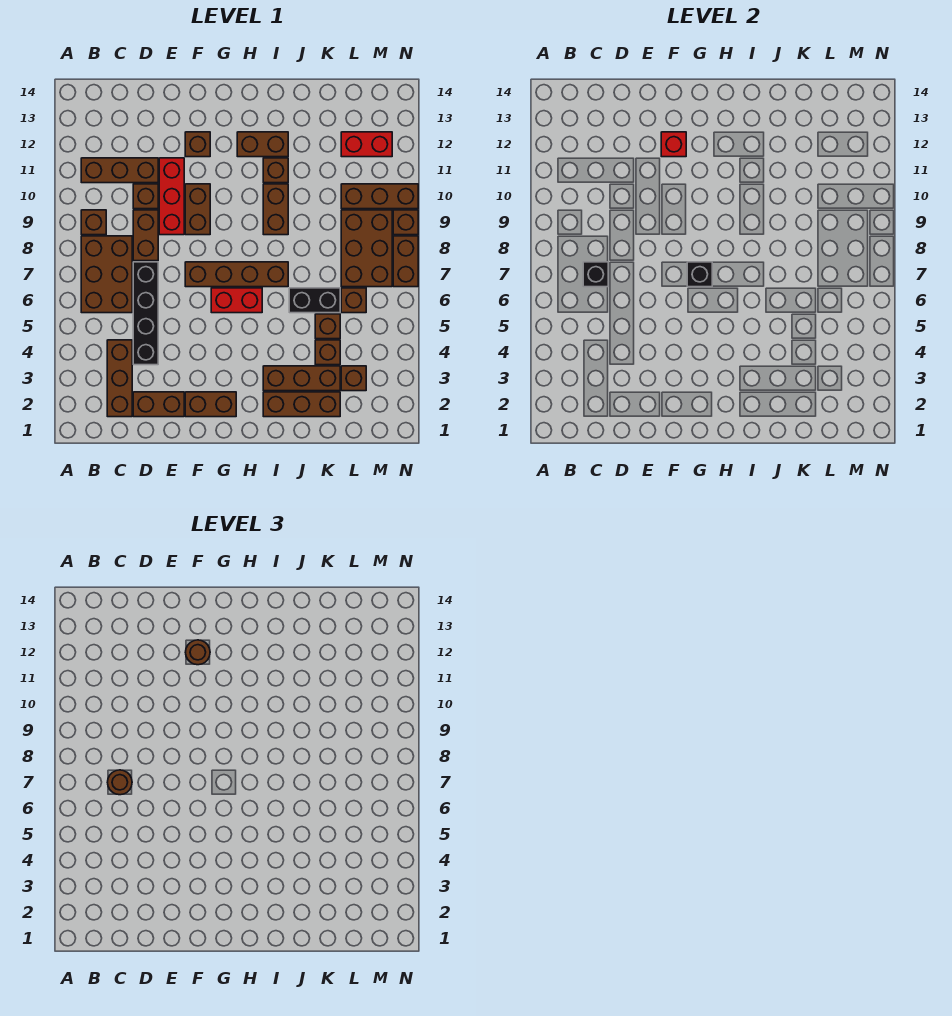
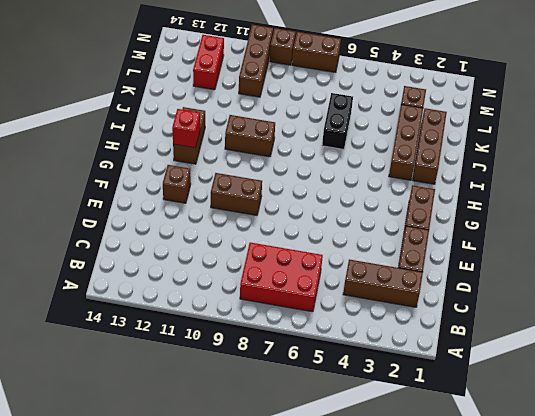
red brick B6:C8 level 1 -> brown brick B6:C8 level 1
red brick H12 level 2 -> red brick F12 level 2
none -> brown brick B9 level 1
none -> brown brick B11:D11 level 1
none -> black brick D4:D7 level 1
none -> brown brick D8:D9 level 1

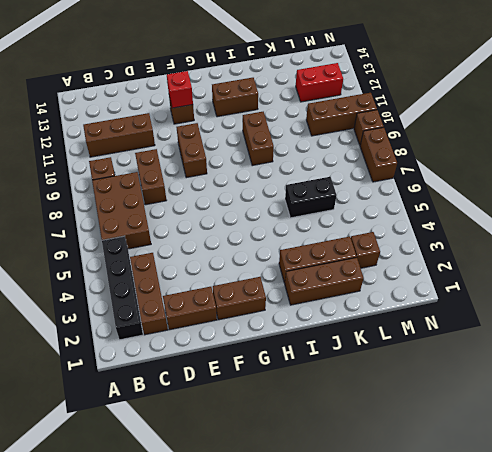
black brick B2:B5 level 1 -> black brick D4:D7 level 1
none -> brown brick D10 level 1
none -> red brick E9:E11 level 1
none -> brown brick F7:I7 level 1
none -> red brick G6:H6 level 1

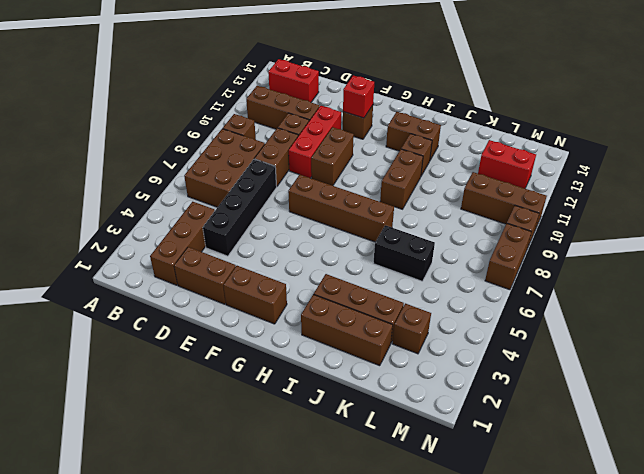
red brick B13:C13 level 1 -> red brick G6:H6 level 1
none -> brown brick K4 level 1
none -> brown brick K5 level 1
none -> brown brick L6 level 1
none -> brown brick L7:M9 level 1

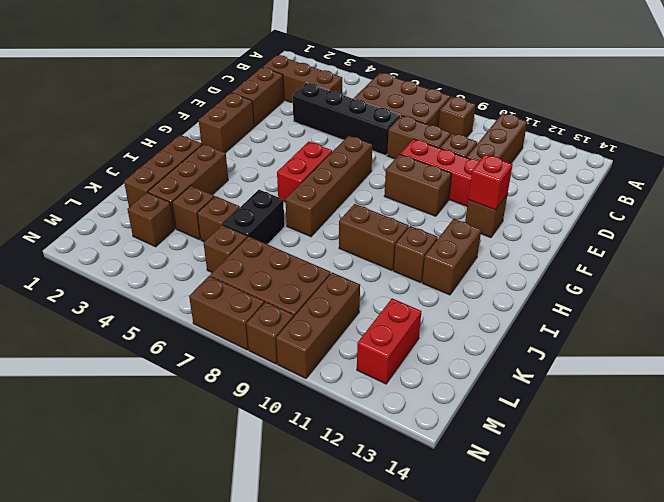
none -> black brick C7 level 2
none -> black brick G7 level 2
none -> brown round brick C7 level 3
none -> brown round brick F12 level 3

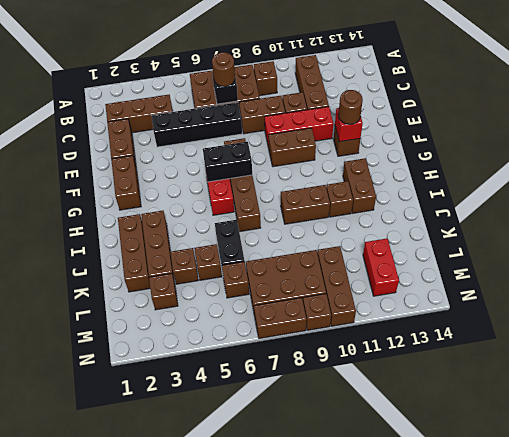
black brick G6:G7 level 2 -> black brick G7 level 2

